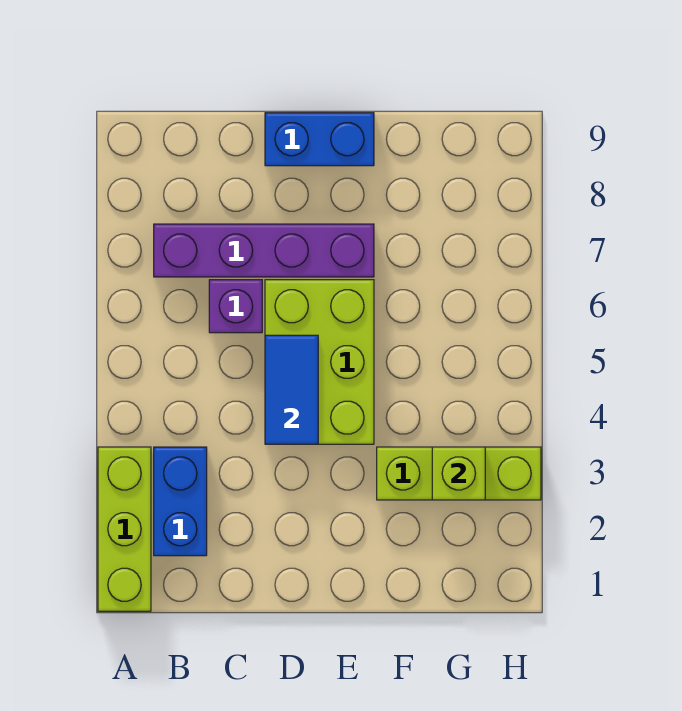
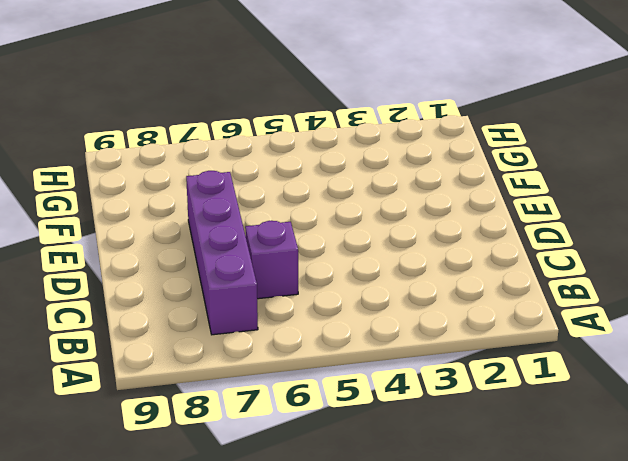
none -> lime brick A1:A3 level 1
none -> blue brick B2:B3 level 1

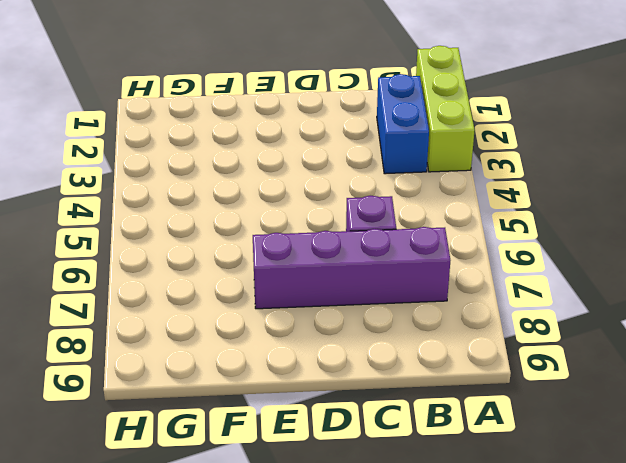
none -> lime brick D4:E6 level 1
none -> blue brick D9:E9 level 1

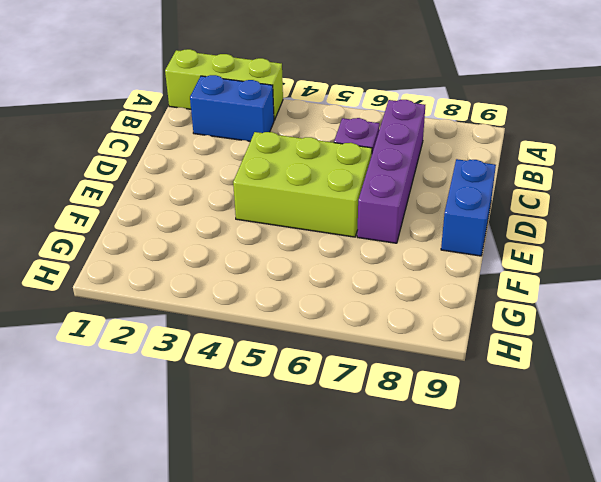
none -> lime brick F3:H3 level 1
none -> blue tile D4:D5 level 2

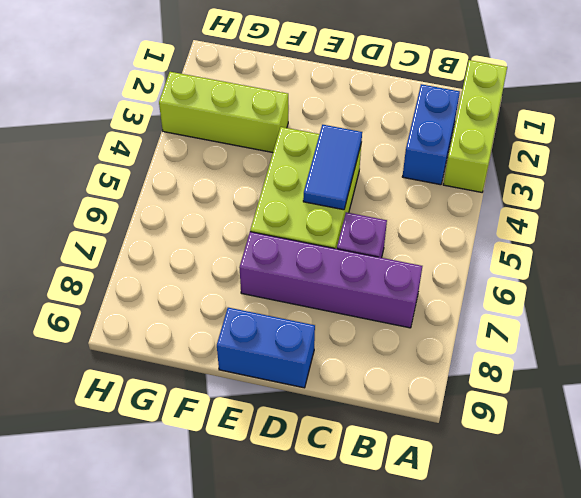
none -> lime brick G3 level 2

